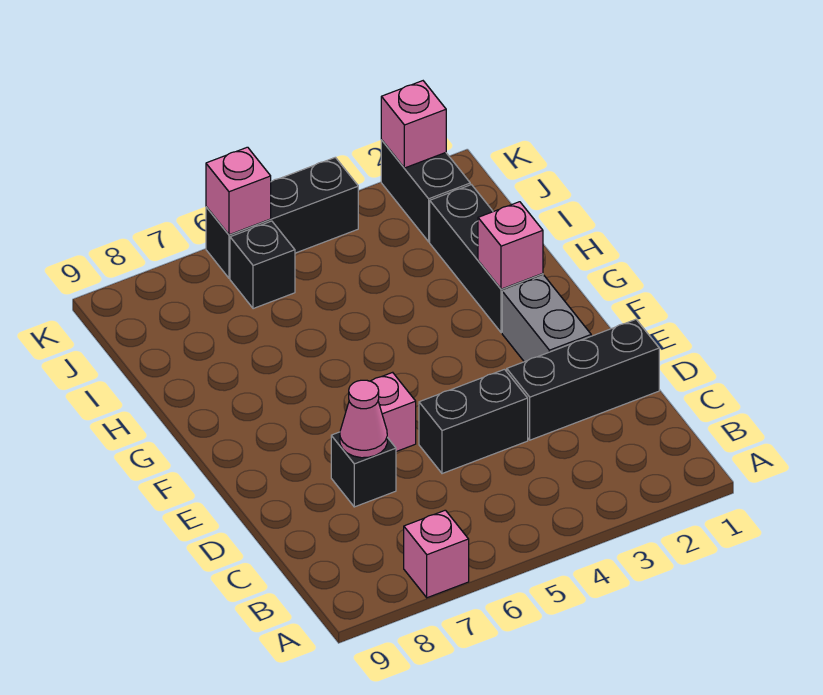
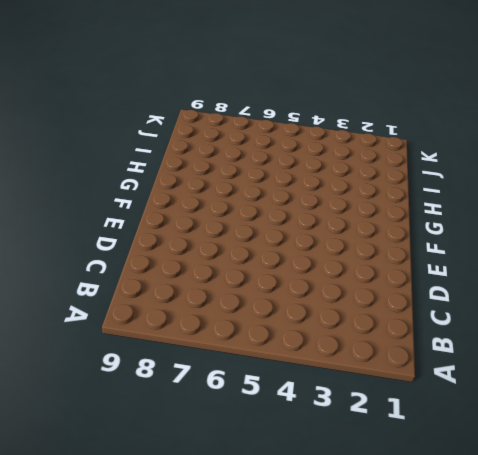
none -> pink brick A7 level 1
none -> black brick D1:D3 level 1
none -> black brick D4:D5 level 1

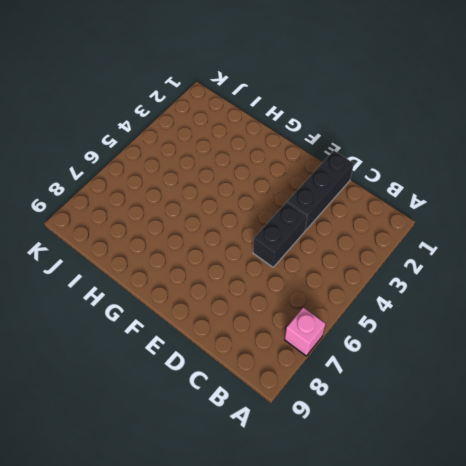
none -> black brick D7 level 1
none -> grey brick E2:F2 level 1
none -> pink brick E6 level 1

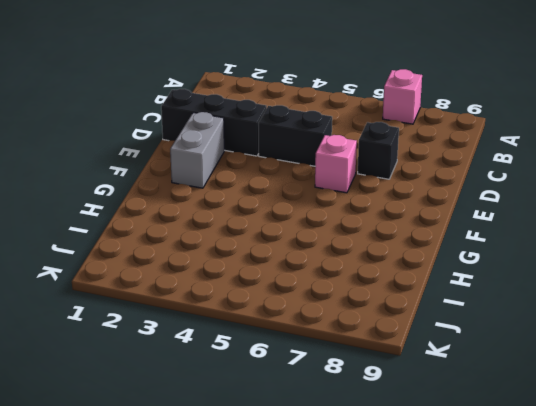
none -> black brick G2:I2 level 1
none -> black brick J2:K2 level 1
none -> black brick J6 level 1

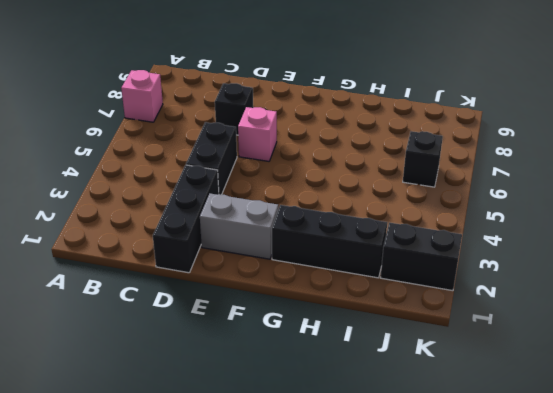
none -> black brick K4:K6 level 1
none -> pink cone D7 level 2
none -> pink brick G2 level 2

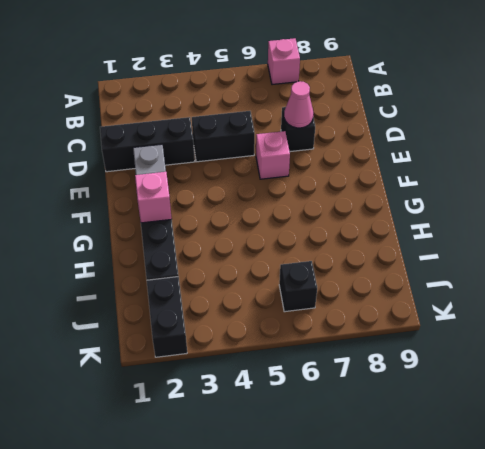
none -> black brick K4:K6 level 1
none -> pink brick K2 level 2
none -> pink brick K6 level 2

